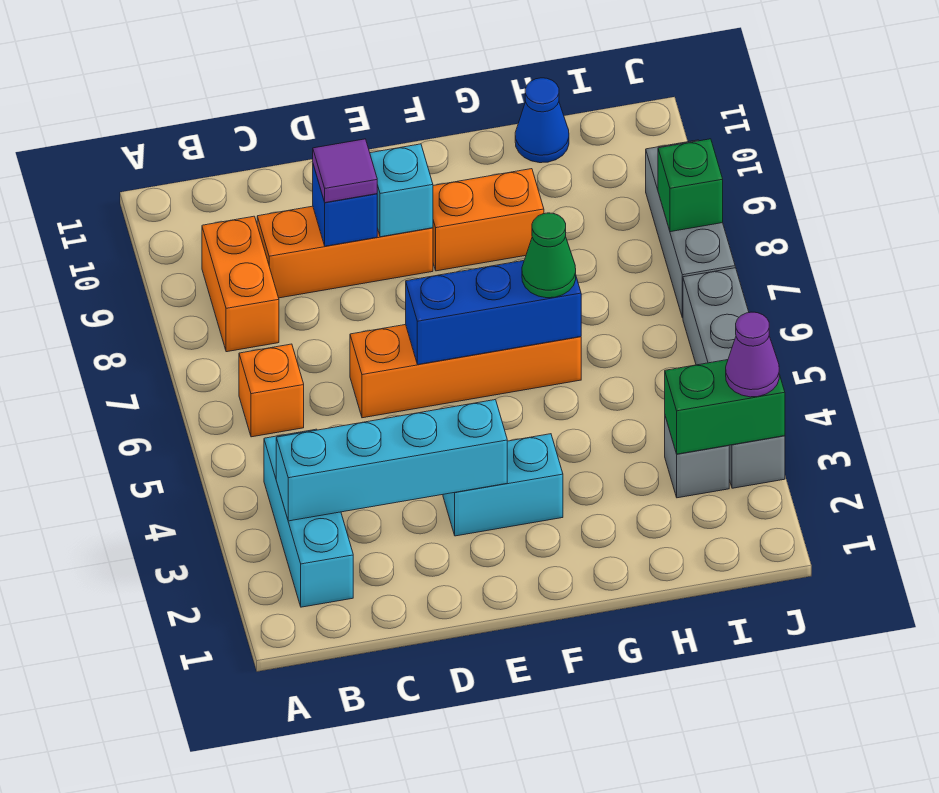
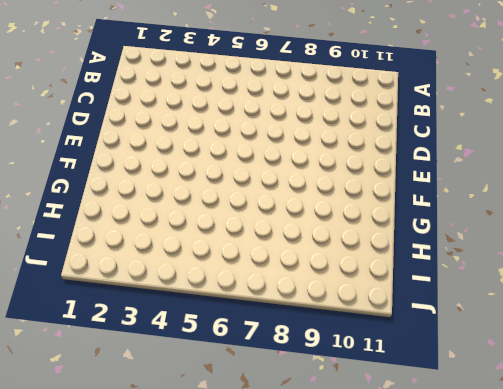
none -> cyan brick B2:B4 level 1
none -> orange brick B6 level 1
none -> orange brick B8:B9 level 1

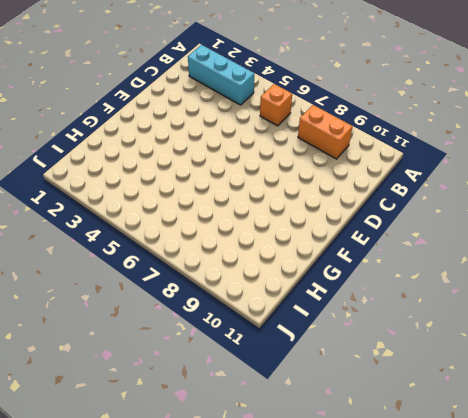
none -> orange brick C9:E9 level 1
none -> orange brick D6:G6 level 1
none -> cyan brick E3:F3 level 1

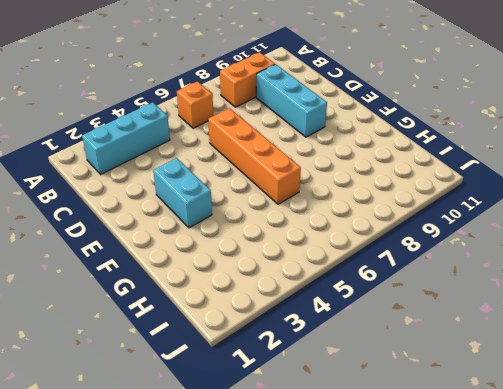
cyan brick C9:E9 level 1 -> orange brick C9:E9 level 1
none -> orange brick F9:G9 level 1
none -> blue cone H11 level 1
none -> grey brick I3 level 1

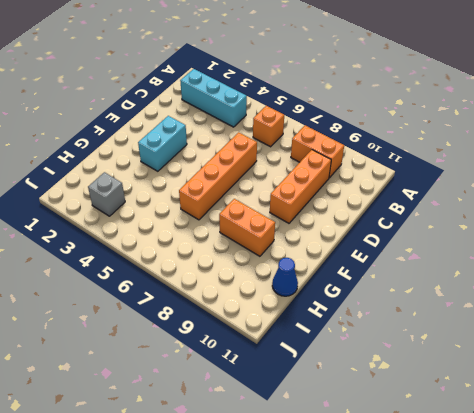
orange brick G8:G9 level 1 -> orange brick F9:G9 level 1
none -> grey brick J3:J6 level 1
none -> grey brick J7:J9 level 1
none -> cyan brick B3:E3 level 2

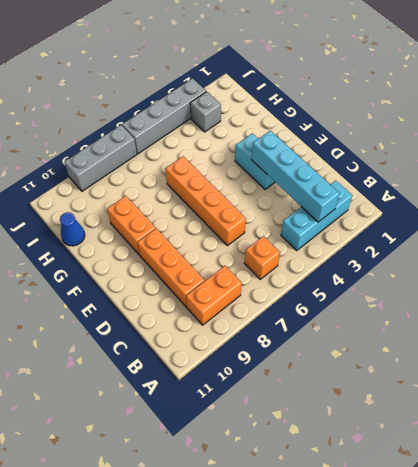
none -> blue brick D9 level 2
none -> blue brick E6:G6 level 2
none -> cyan brick E9 level 2

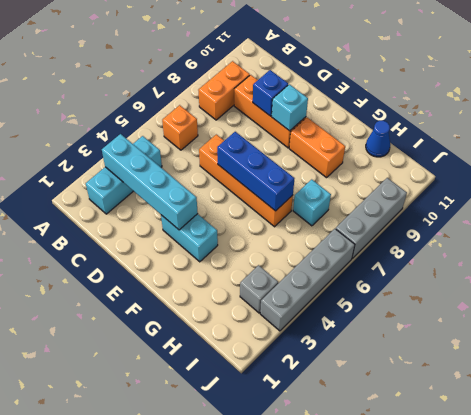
cyan brick H7 level 1 -> none
none -> green brick I3:J3 level 2
none -> green brick J8 level 2
none -> purple tile D9 level 3

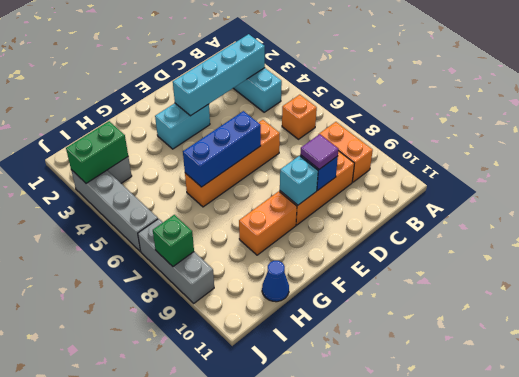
none -> green cone G6 level 3
none -> purple cone J3 level 3

